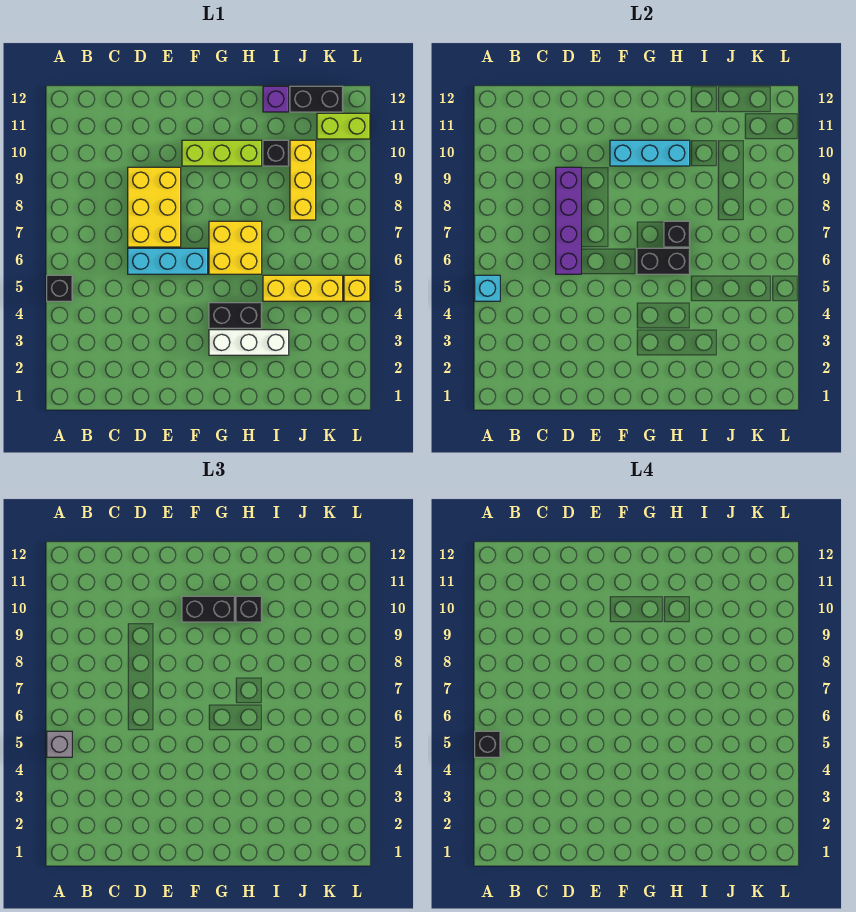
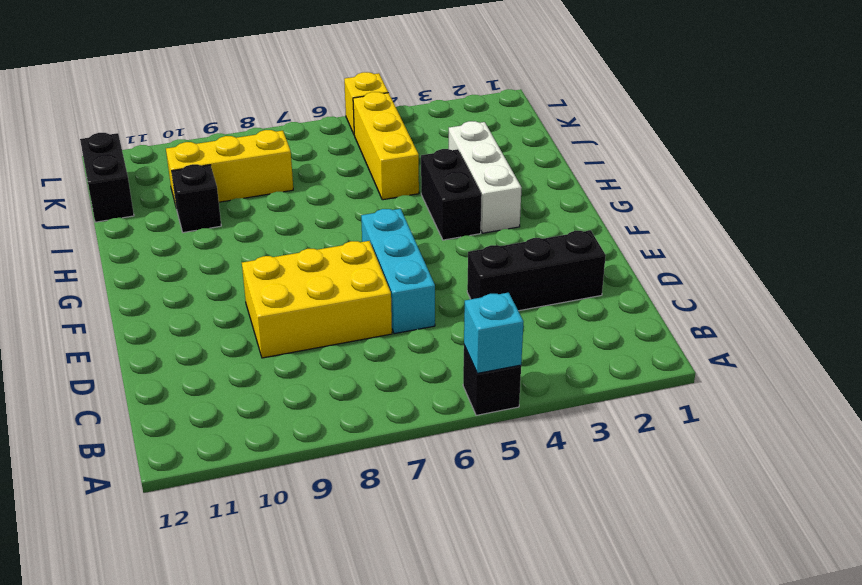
black brick D2:D4 level 1 -> none
none -> lime brick F10:H10 level 1
none -> yellow brick G6:H7 level 1
none -> purple brick I12 level 1

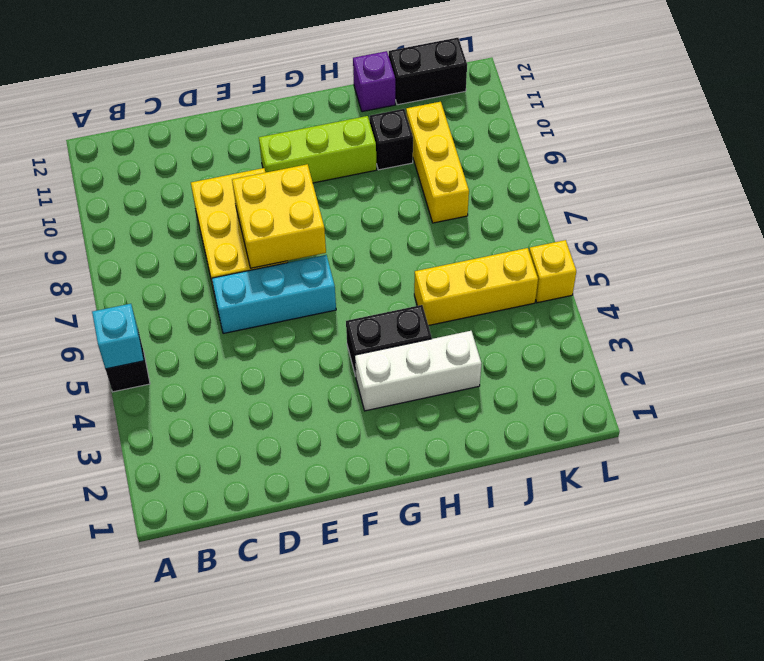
yellow brick E7:F8 level 2 -> yellow brick G6:H7 level 1
none -> lime brick K11:L11 level 1
none -> purple brick D6:D9 level 2
none -> cyan brick F10:H10 level 2

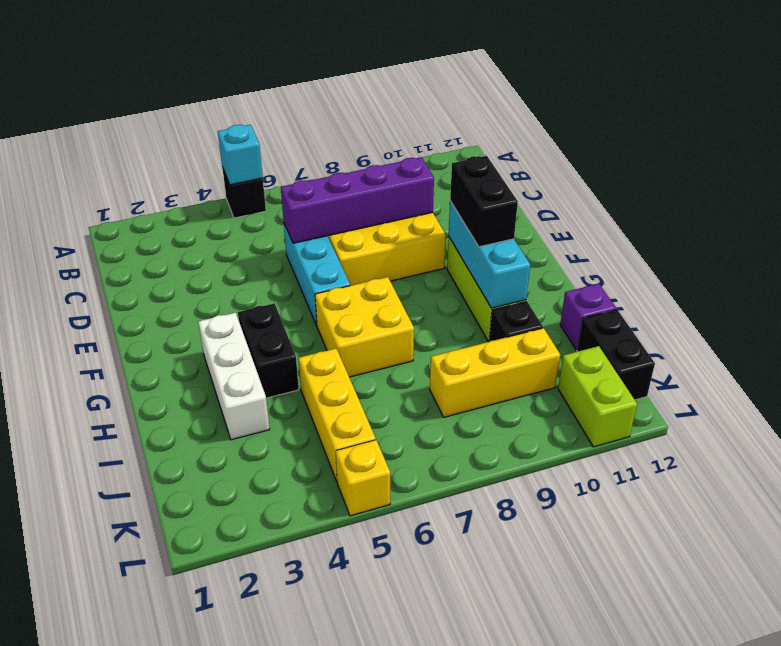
none -> black brick G6:H6 level 2
none -> black brick H7 level 2
none -> grey brick A5 level 3

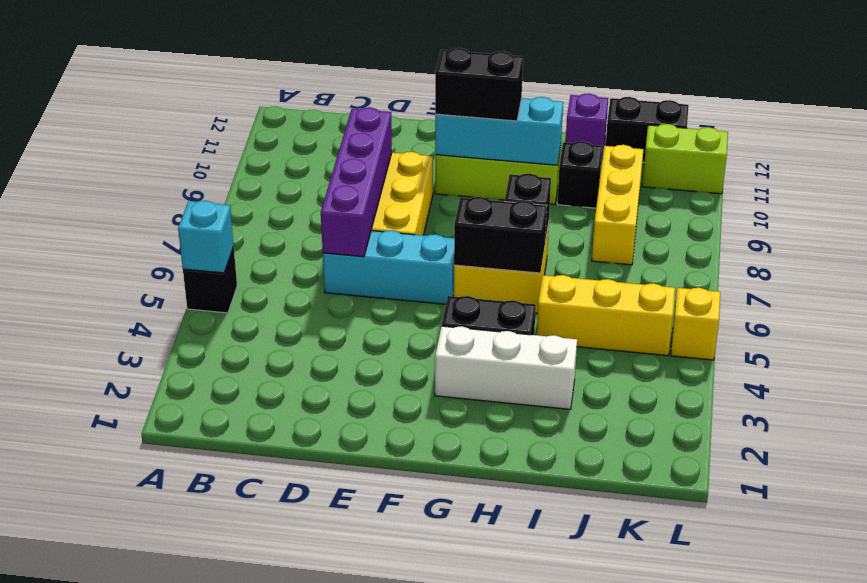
none -> grey brick A5 level 3
none -> black brick H10 level 3
none -> black brick A5 level 4

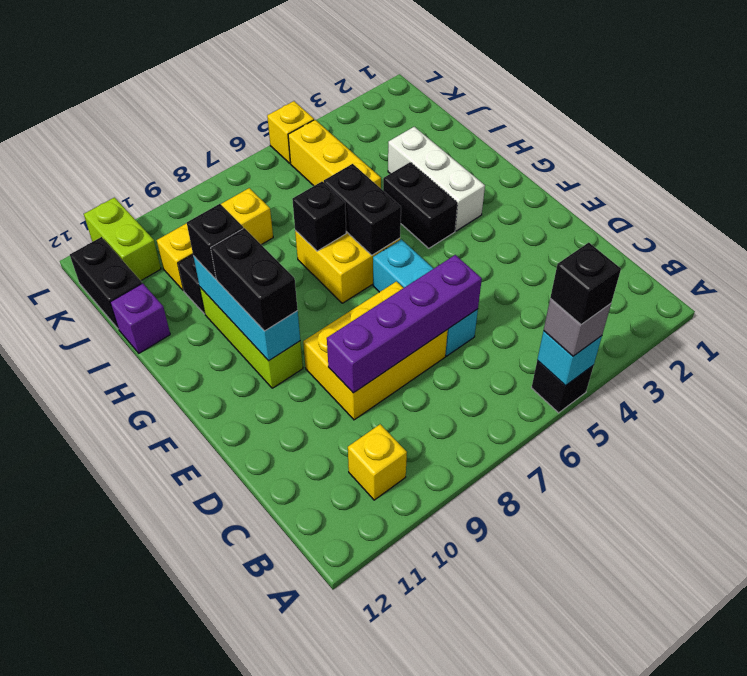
yellow brick B10 level 1 -> none

